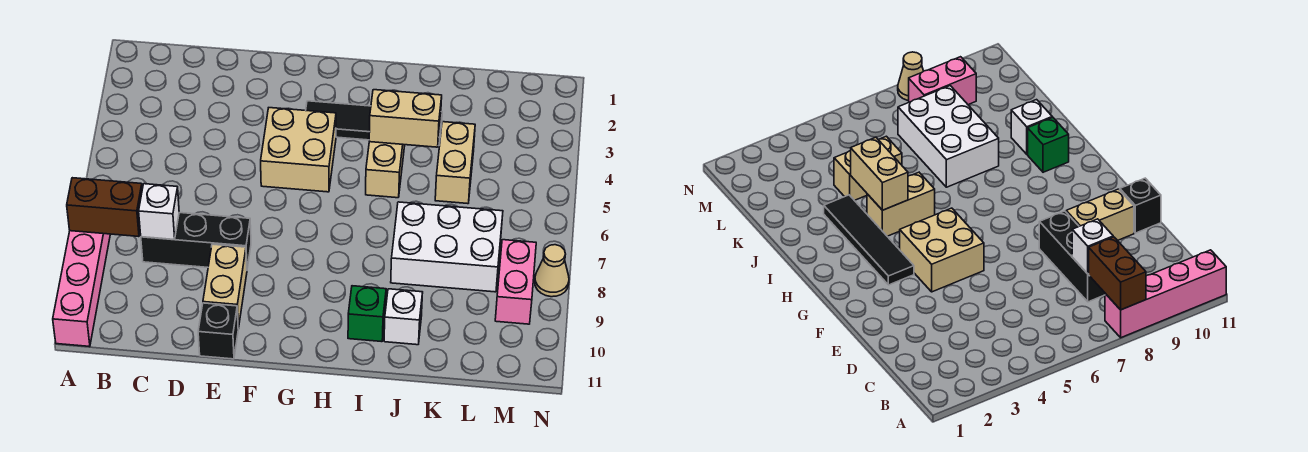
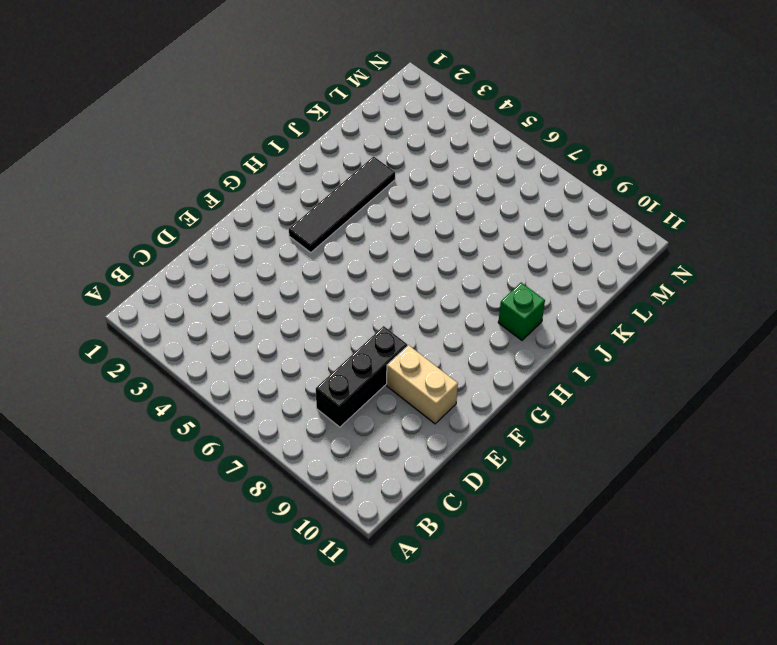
none -> pink brick A8:A11 level 1
none -> black brick E11 level 1
none -> tan brick F4:G5 level 1

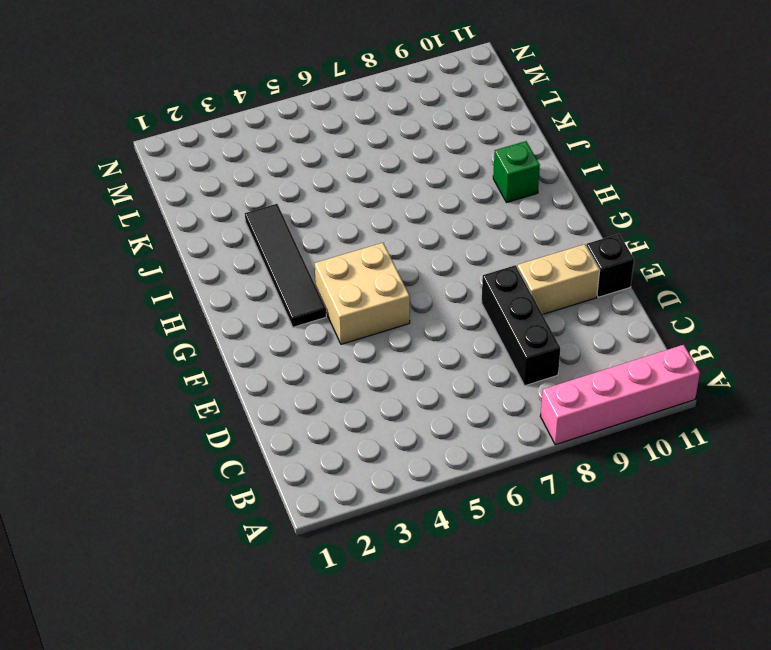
none -> tan brick I4:I5 level 1
none -> white brick J7:L8 level 1
none -> white brick J10 level 1

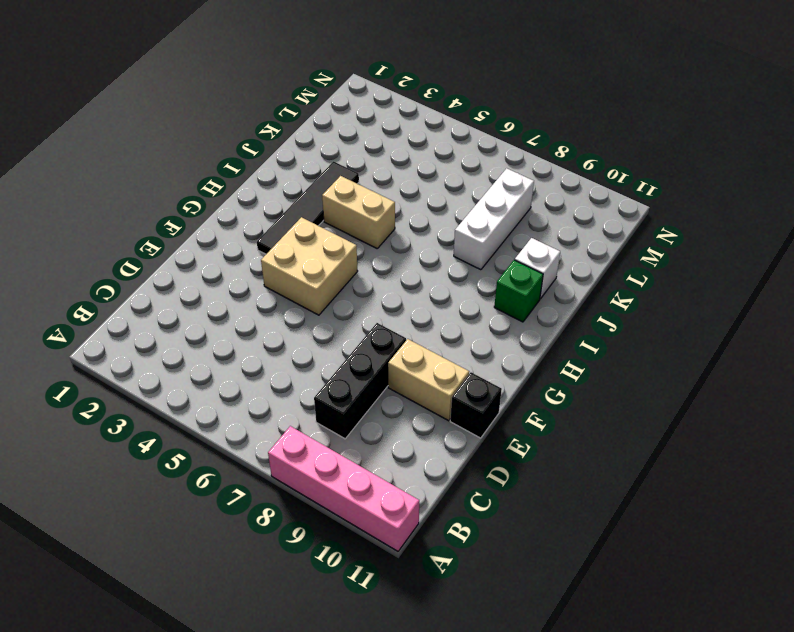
white brick J8:L8 level 1 -> white brick J7:L8 level 1
none -> tan brick K4:K5 level 1
none -> pink brick M8:M9 level 1
none -> tan cone N8 level 1

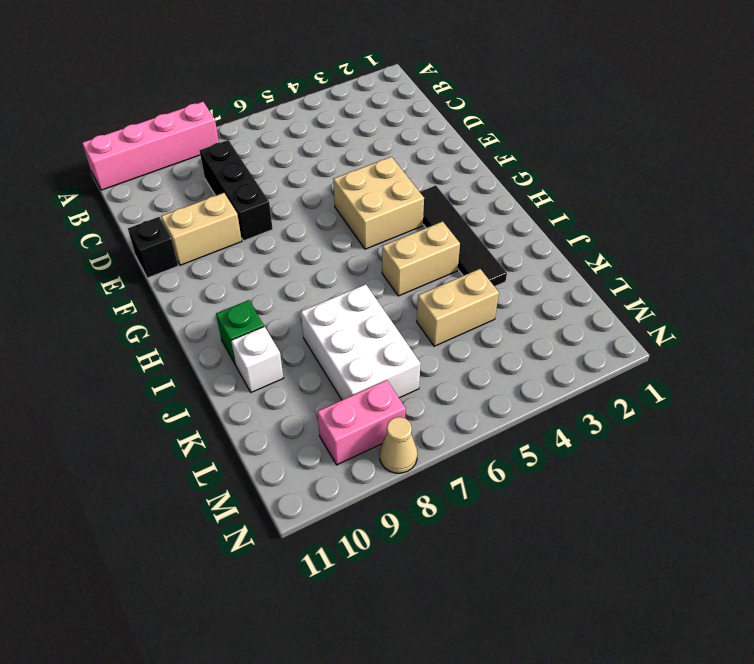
none -> brown brick A8:B8 level 2
none -> white brick C8 level 2
none -> tan brick I4:J4 level 2

